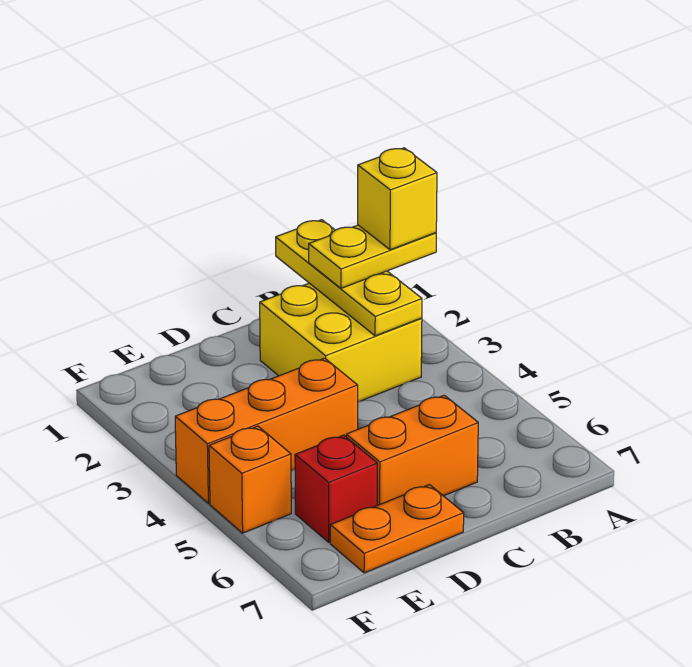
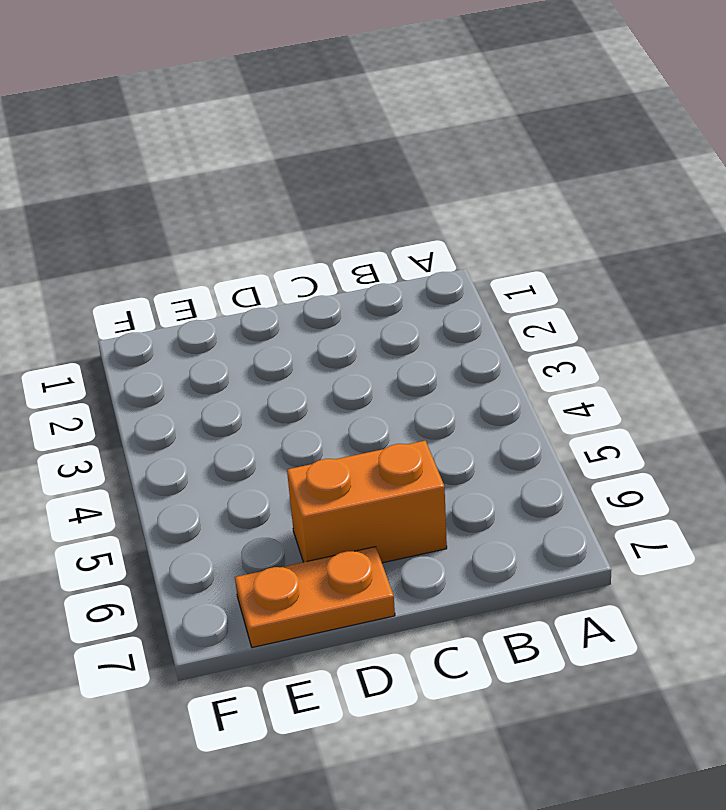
none -> yellow brick B2:C3 level 1
none -> orange brick D4:F4 level 1

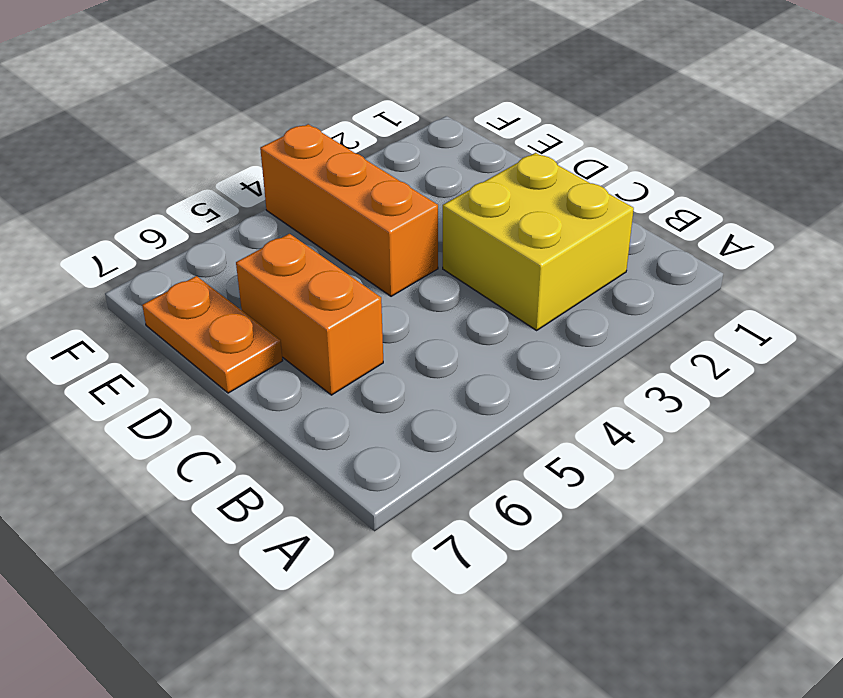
none -> red brick E6 level 1
none -> orange brick F5 level 1

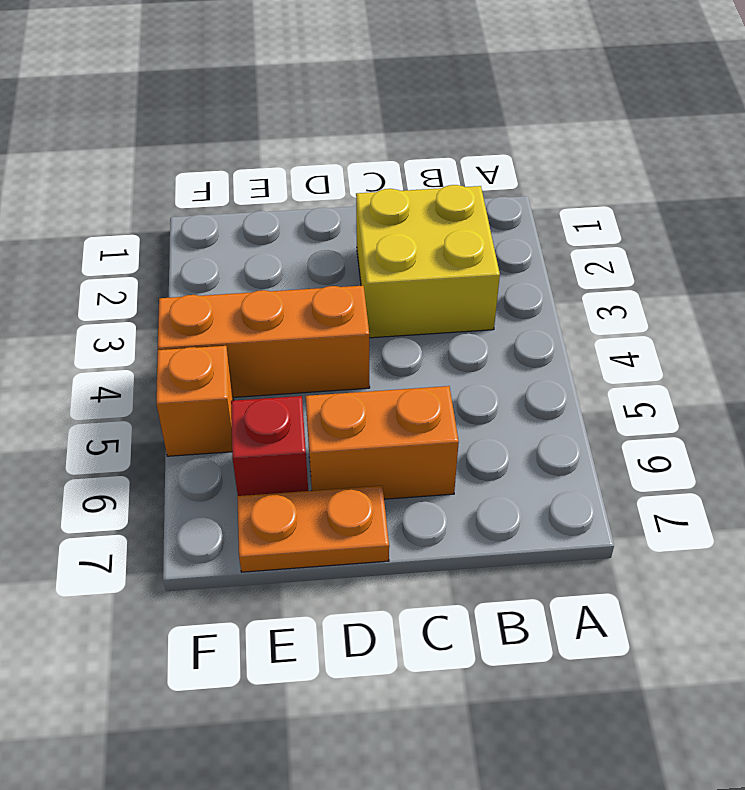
none -> yellow plate B1:B3 level 2
none -> yellow plate A2:B2 level 3

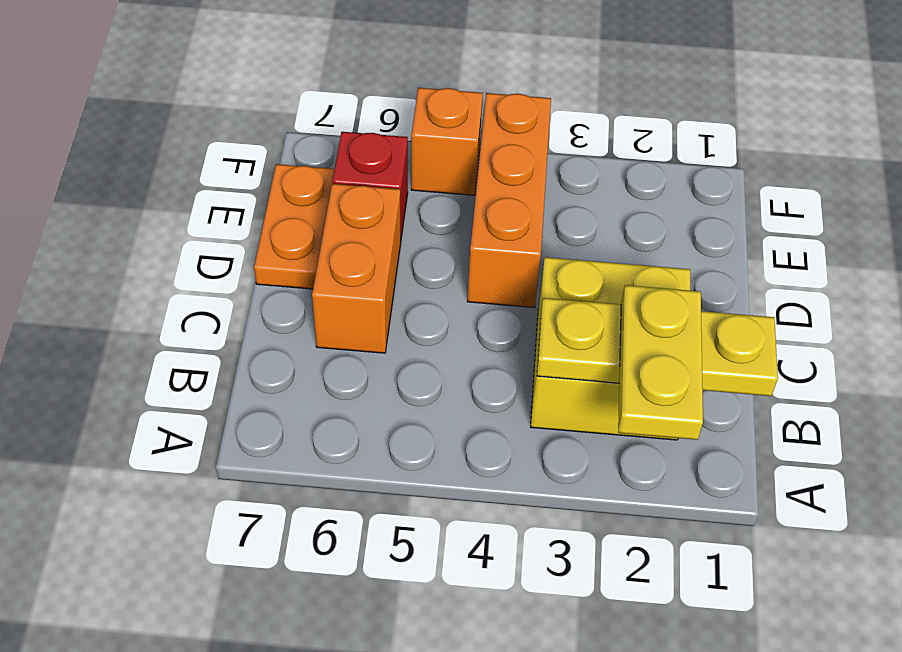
none -> yellow brick A2 level 4

